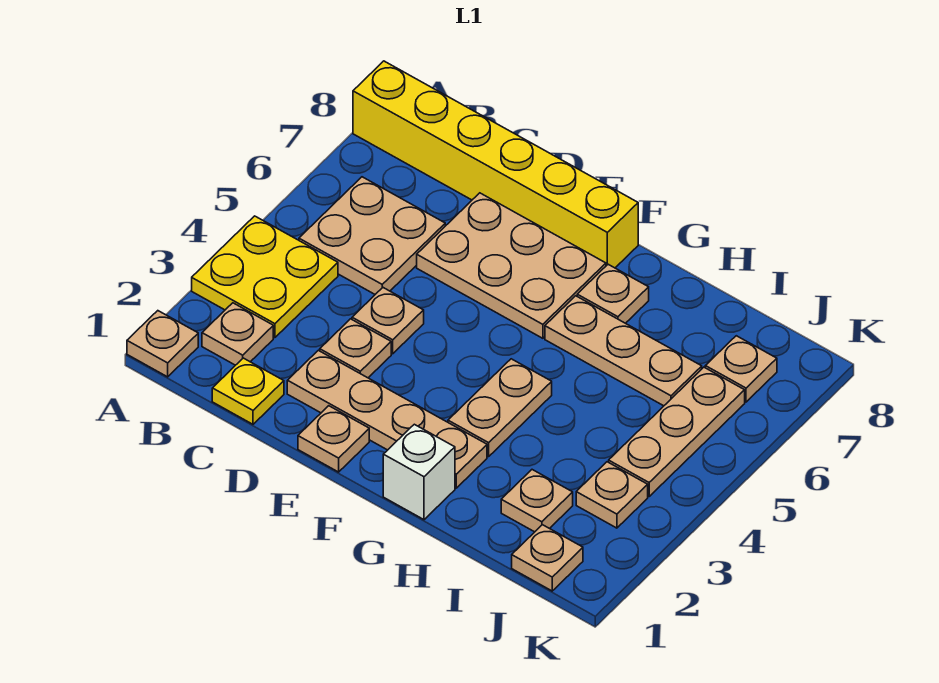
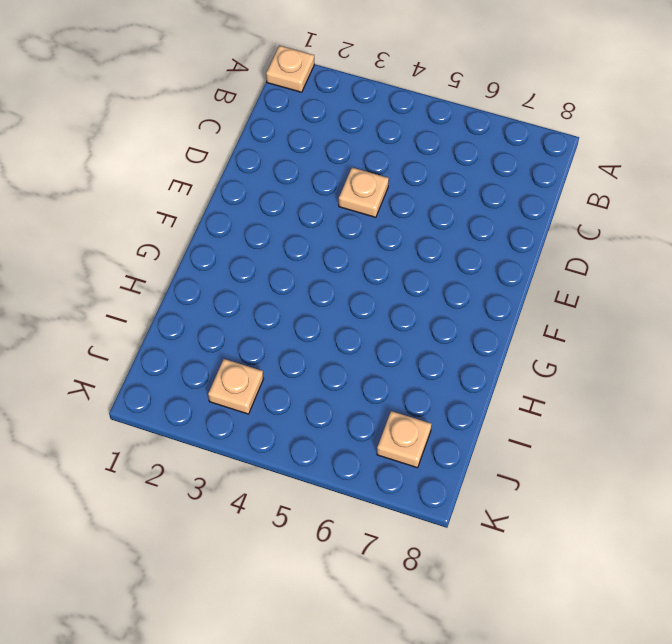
none -> yellow plate A3:B4 level 1
none -> yellow brick A8:F8 level 1
none -> tan plate B2 level 1

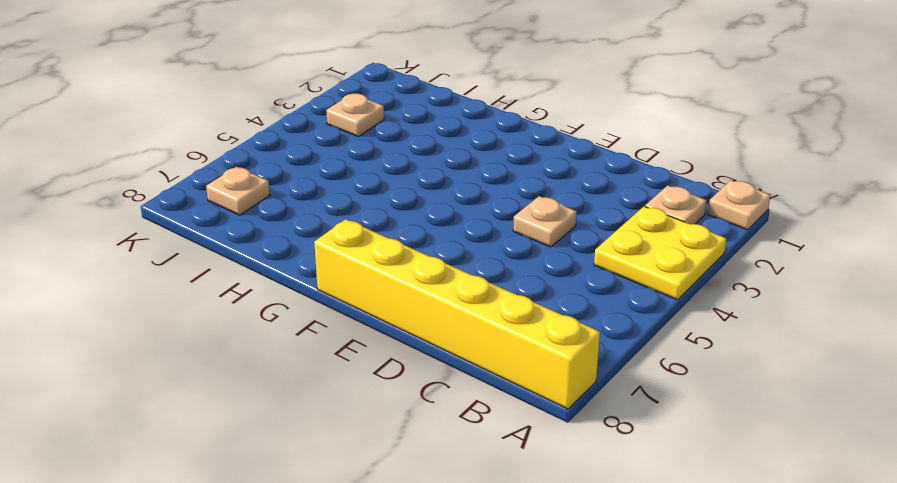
none -> tan plate B5:C6 level 1
none -> yellow plate C1 level 1
none -> tan plate D2:G2 level 1

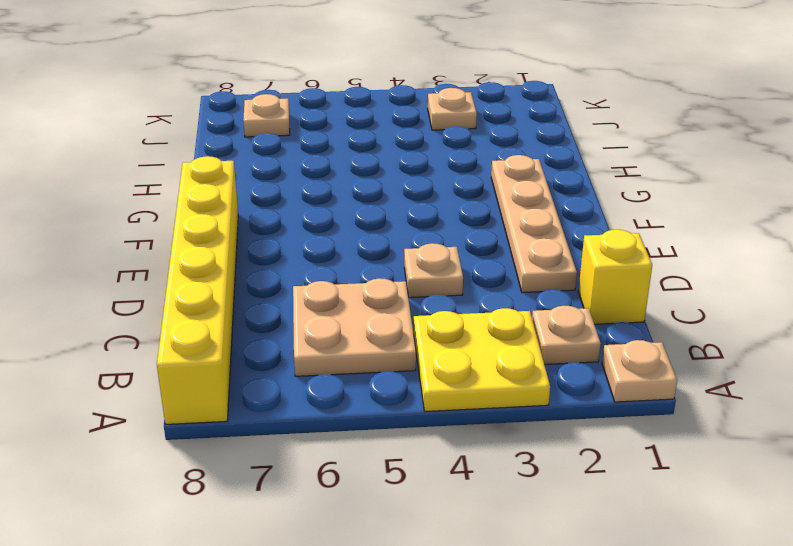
yellow brick C1 level 1 -> yellow plate C1 level 1
none -> tan plate D3 level 1
none -> tan plate D6:F7 level 1
none -> tan plate E1 level 1

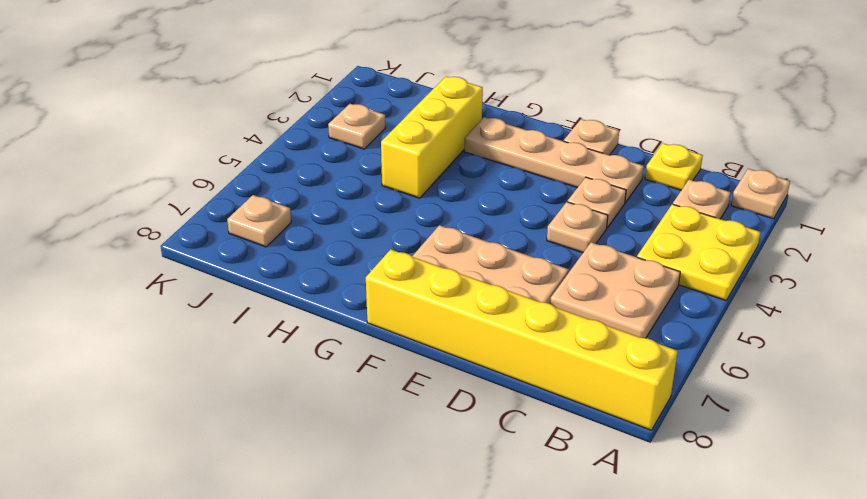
yellow brick H2:H4 level 1 -> none
none -> white brick G1 level 1
none -> tan plate G3:G4 level 1
none -> tan plate G6:I6 level 1

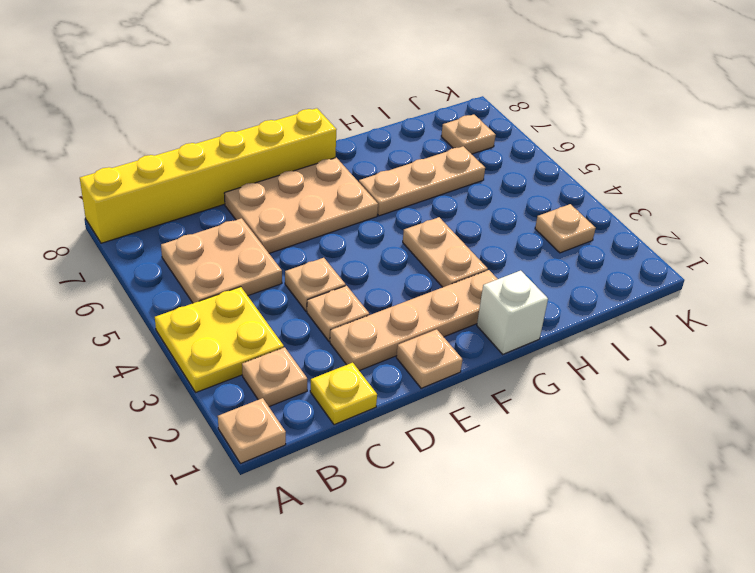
none -> tan plate G7 level 1
none -> tan plate I2 level 1
none -> tan plate J1 level 1

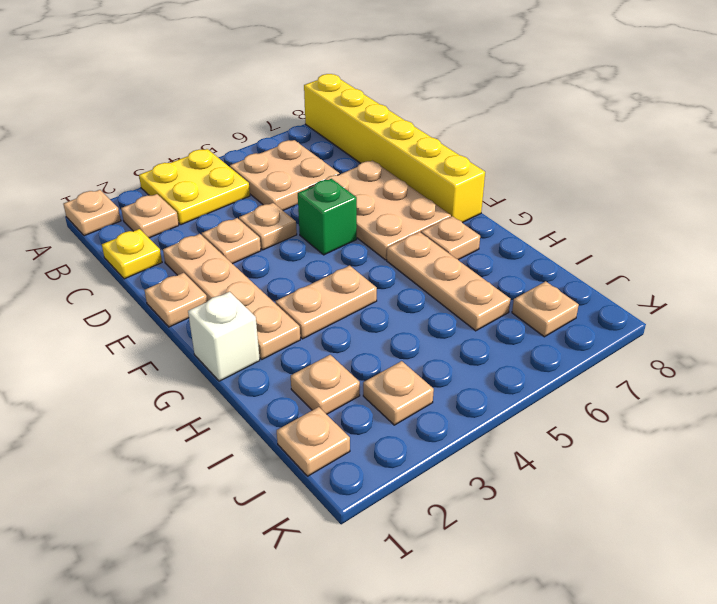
green brick E5 level 1 -> none
none -> tan plate J4:J6 level 1

